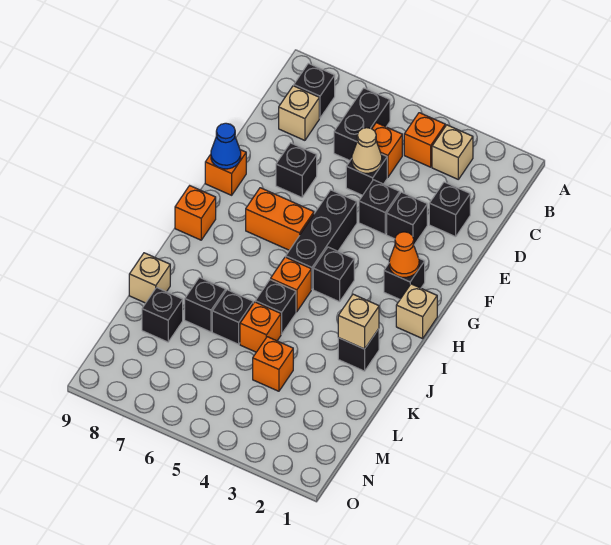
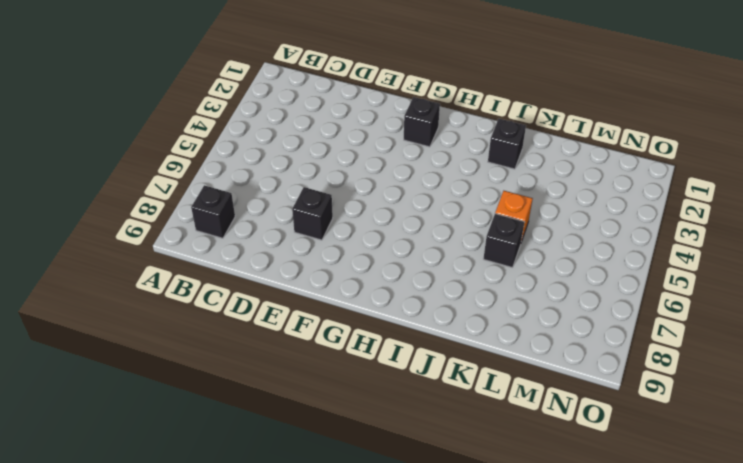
none -> tan brick B3 level 1
none -> orange brick B4 level 1
none -> black brick B6:C6 level 1
none -> orange brick C5 level 1

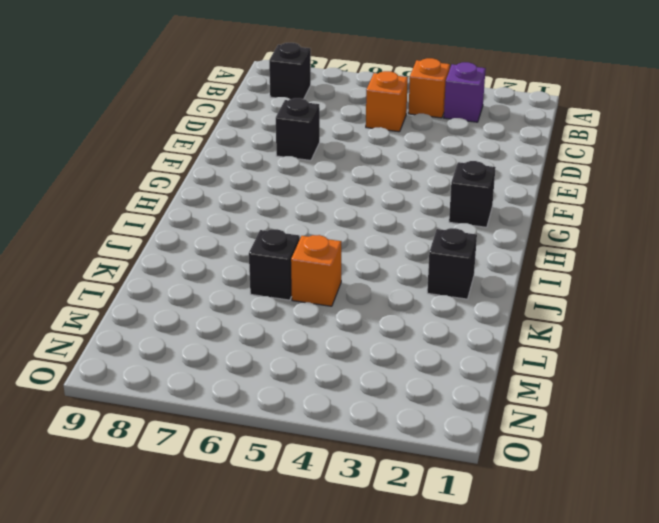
purple brick B3 level 1 -> tan brick B3 level 1
none -> black brick B6:C6 level 1
none -> tan brick C8 level 1
none -> black brick D2 level 1
none -> black brick D5 level 1

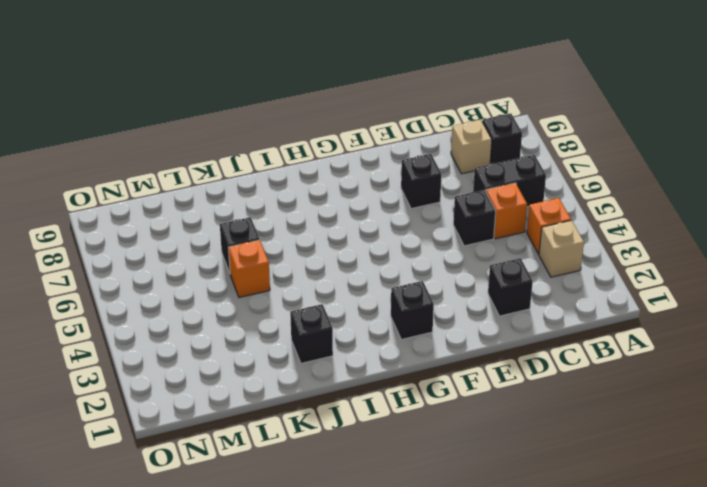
none -> black brick E3 level 1
none -> black brick E4 level 1
none -> black brick F5:H5 level 1
none -> orange brick F9 level 1

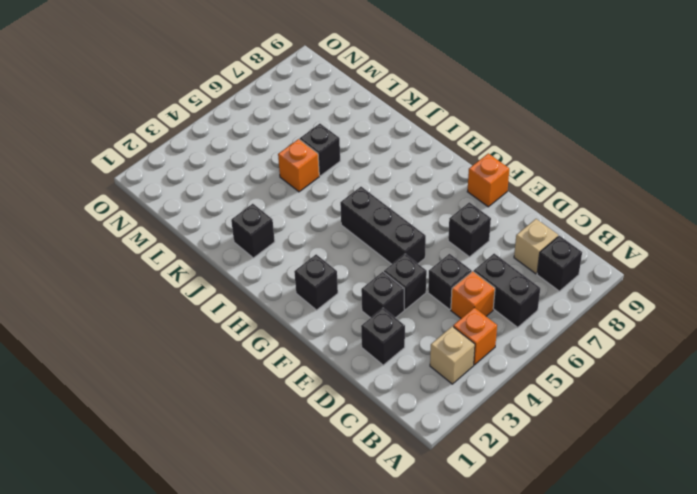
none -> orange brick G6:G7 level 1
none -> tan brick H1 level 1
none -> black brick H4 level 1
none -> orange brick H9 level 1

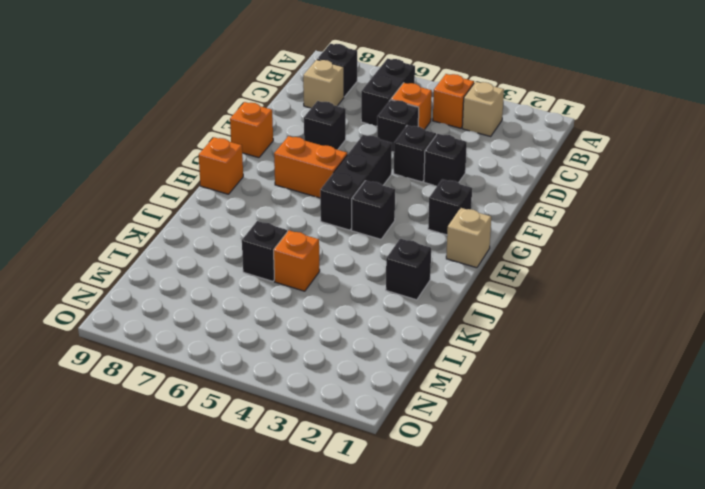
none -> black brick D2 level 1
none -> orange brick I5 level 1
none -> black brick J5 level 1
none -> black brick K7 level 1

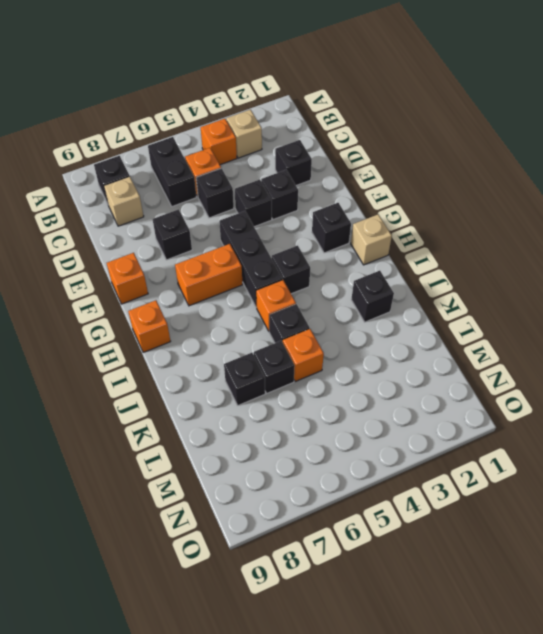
none -> tan brick K9 level 1
none -> orange brick L4 level 1
none -> black brick L8 level 1
none -> tan cone D5 level 2

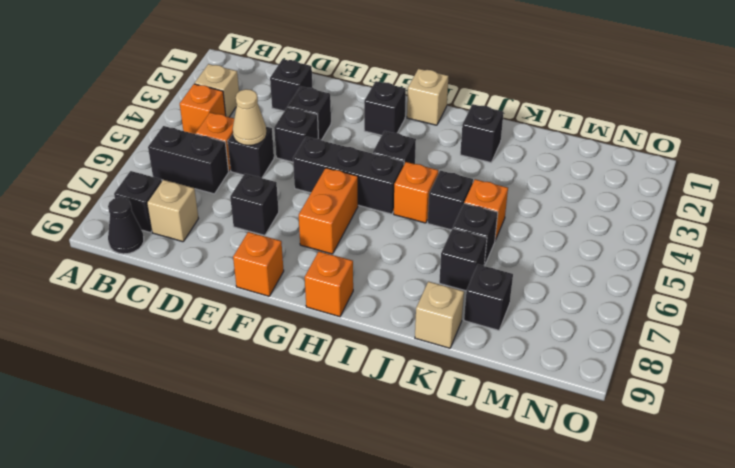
black cone B9 level 1 -> none
none -> orange brick L4 level 1
none -> blue cone F9 level 2
none -> orange cone G2 level 2
none -> tan brick J2 level 2

